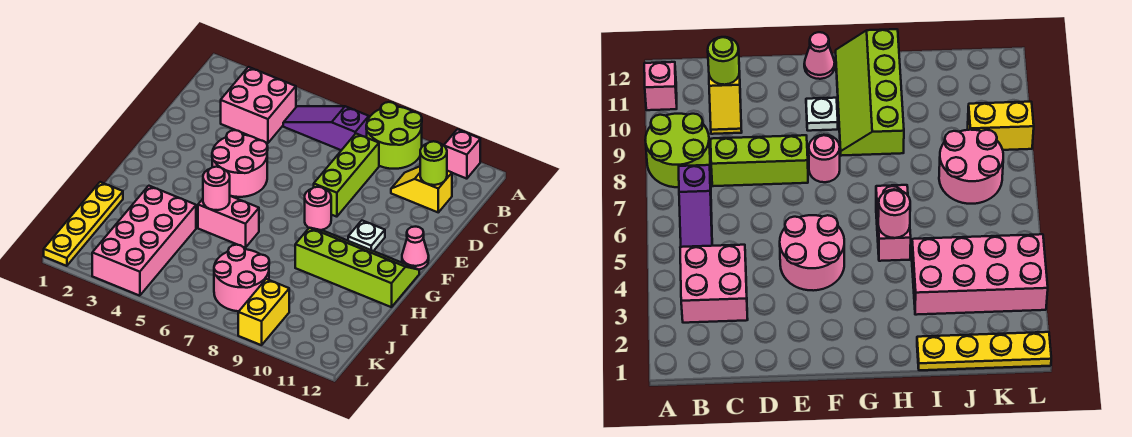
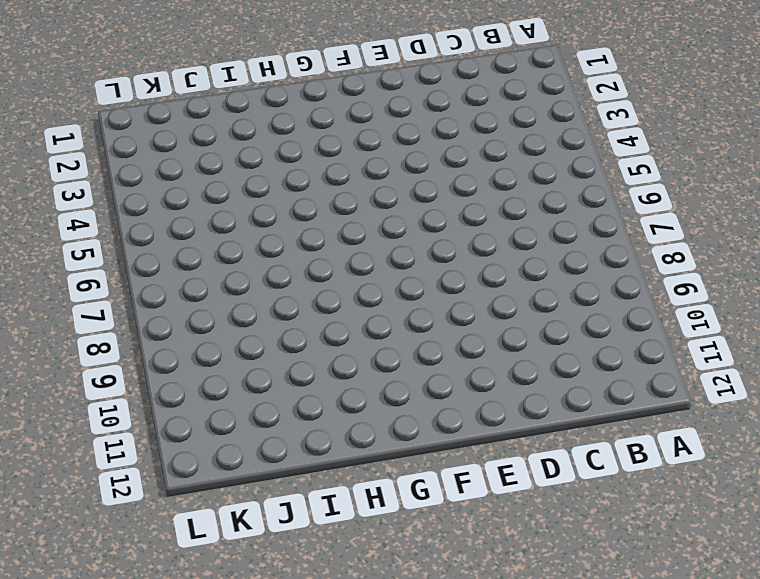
none -> lime round brick A8:B9 level 1
none -> pink brick A11 level 1
none -> pink brick B3:C4 level 1

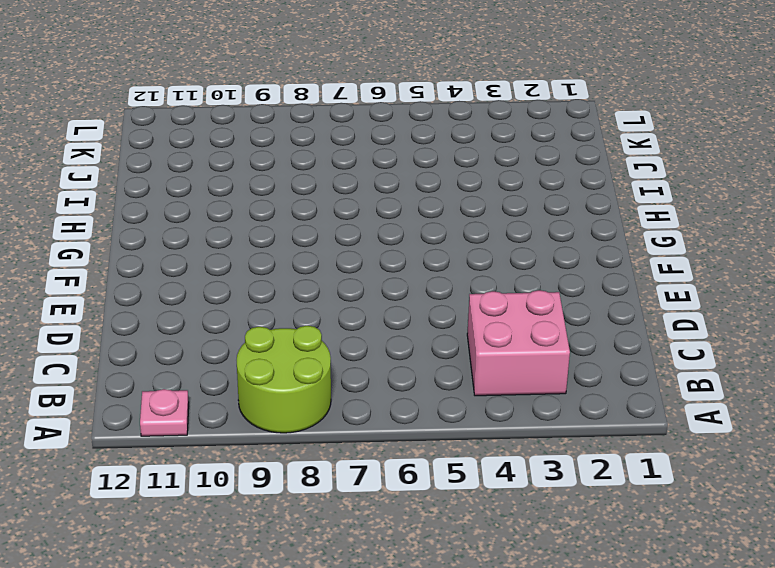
pink plate A11 level 1 -> pink brick A11 level 1
none -> purple slope B5:B7 level 1 top 7
none -> lime brick C8:E8 level 1
none -> yellow slope C10:C11 level 1 top 11

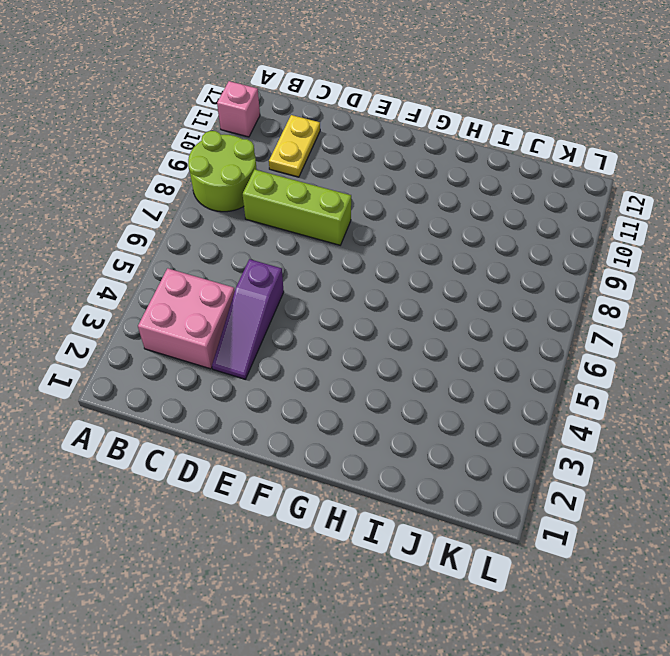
yellow plate C10:C11 level 1 -> yellow slope C10:C11 level 1 top 11
purple slope D3:D5 level 1 top 5 -> purple slope B5:B7 level 1 top 7
none -> pink round brick E4:F5 level 1
none -> pink round brick F8 level 1
none -> white plate F10 level 1

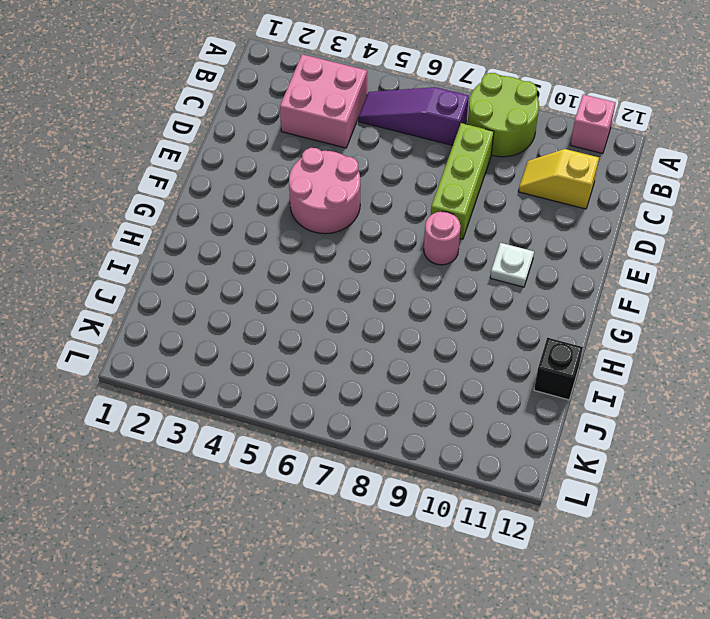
black brick I12 level 1 -> none
none -> pink cone F12 level 1
none -> lime slope G9:H12 level 1 top H
none -> pink brick H5:H6 level 1

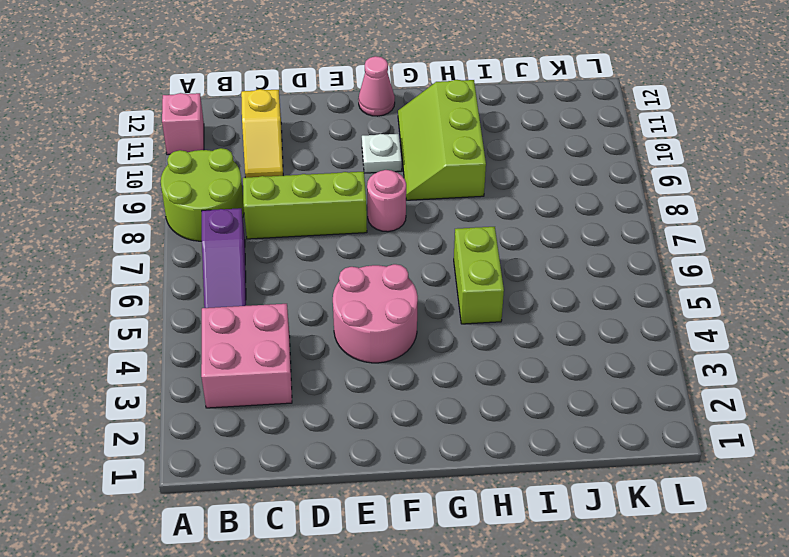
lime slope G9:H11 level 1 top H -> lime slope G9:H12 level 1 top H
lime brick H5:H6 level 1 -> pink brick H5:H6 level 1
none -> yellow plate I1:L1 level 1
none -> pink brick I3:L4 level 1
none -> pink round brick J7:K8 level 1

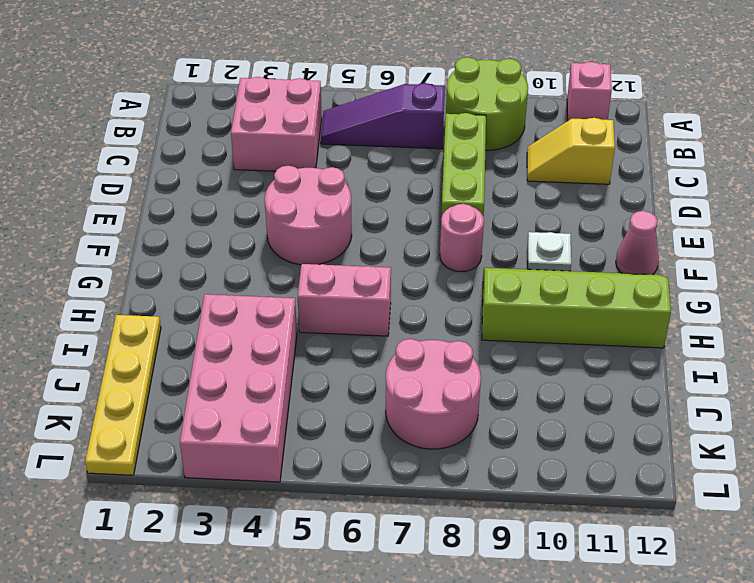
none -> yellow brick K9:L9 level 1
none -> lime round brick C11 level 2
none -> pink round brick H5 level 2

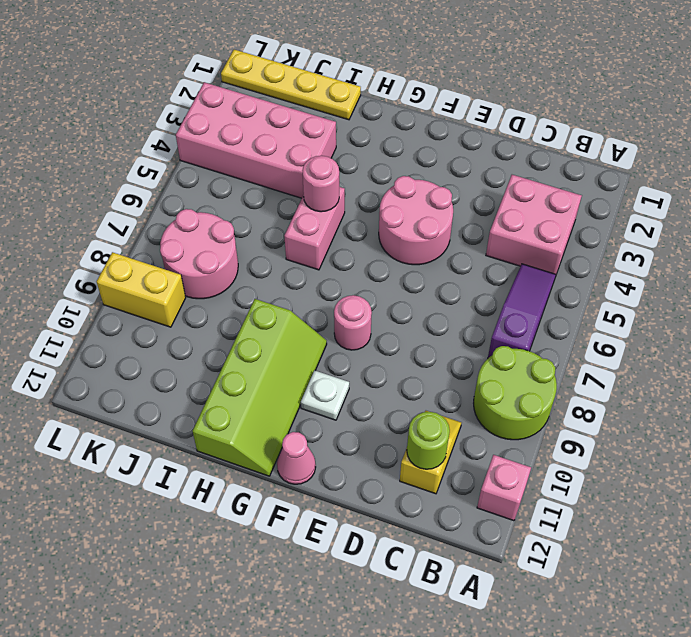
none -> lime brick C8:E8 level 1

